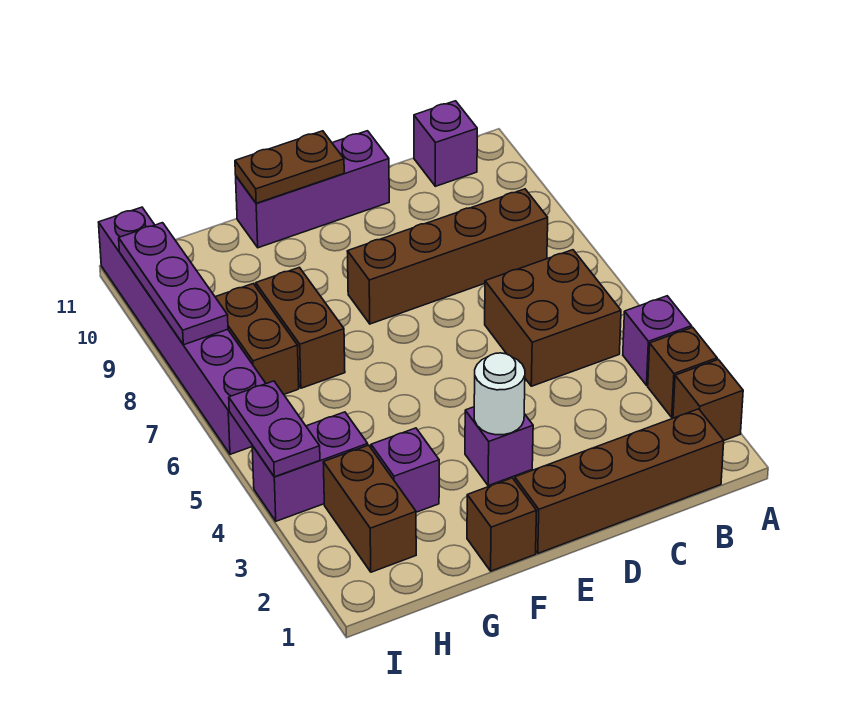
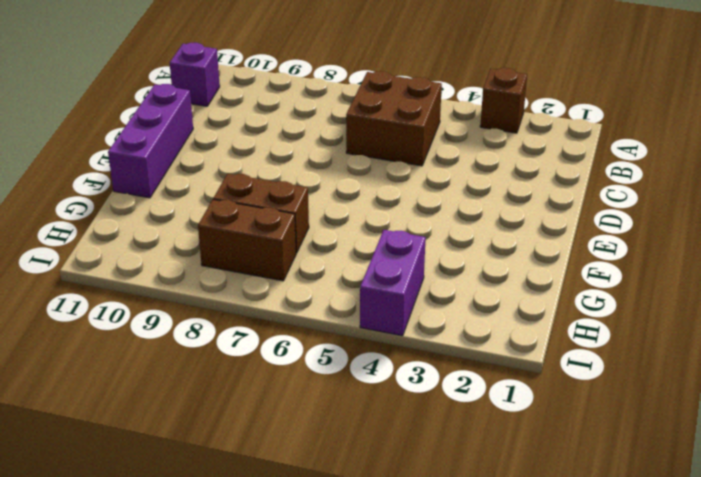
none -> brown brick A2 level 1
none -> purple brick A4 level 1
none -> brown brick B1:E1 level 1

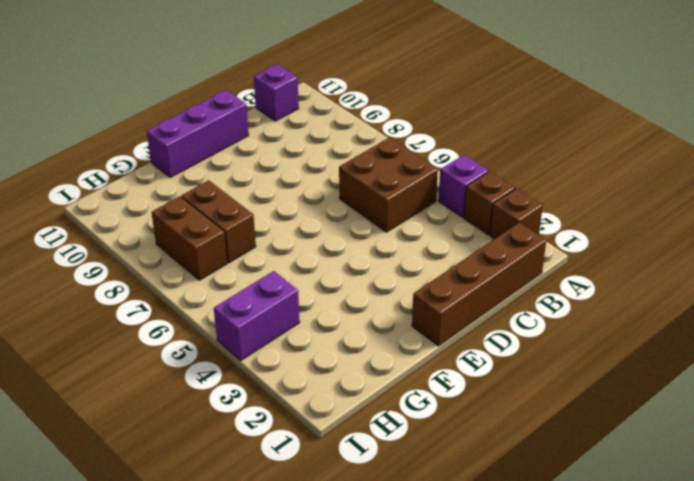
none -> brown brick B8:E8 level 1
none -> purple brick E3 level 1
none -> brown brick F1 level 1

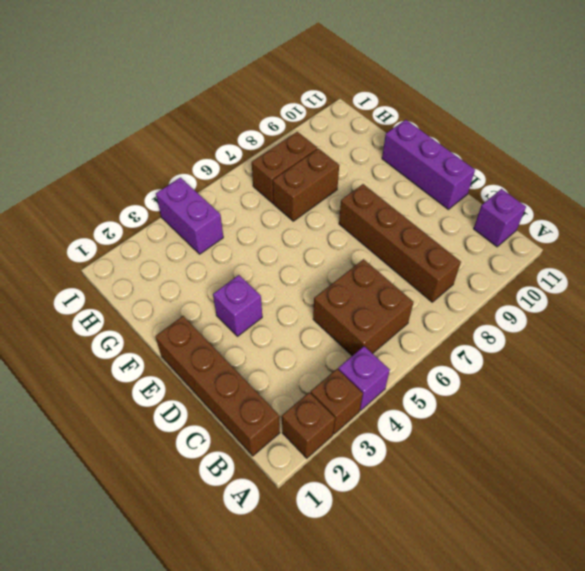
none -> brown brick F1 level 1
none -> purple brick G3 level 1
none -> brown brick H2:H3 level 1

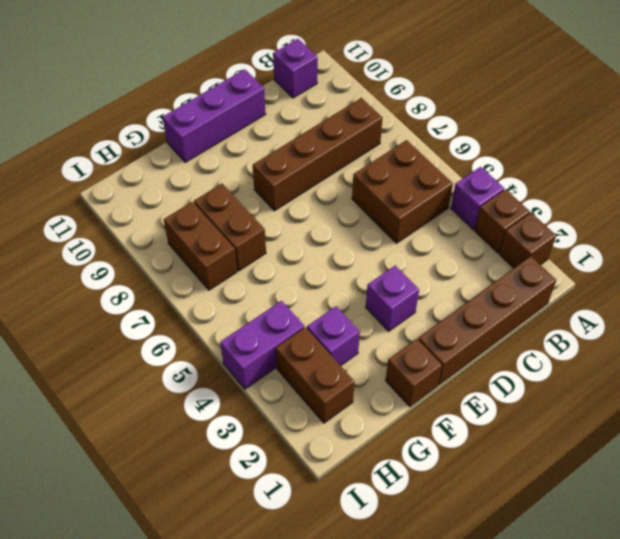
none -> purple brick I6:I11 level 1
none -> white round brick E3 level 2
none -> brown plate E11:F11 level 2

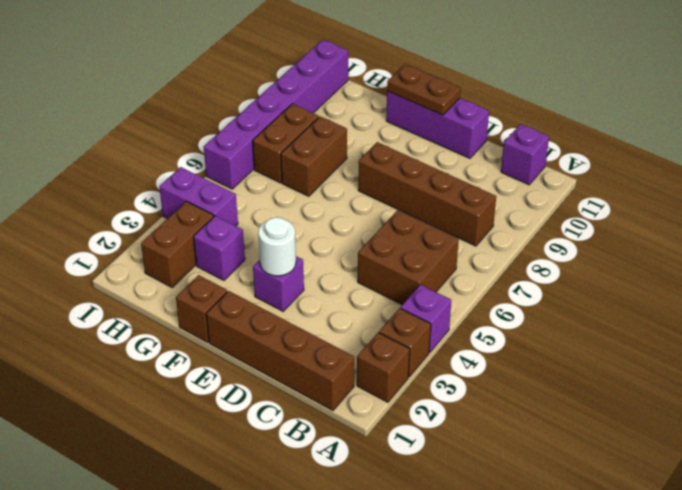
none -> purple plate I4:I5 level 2
none -> purple plate I8:I10 level 2

